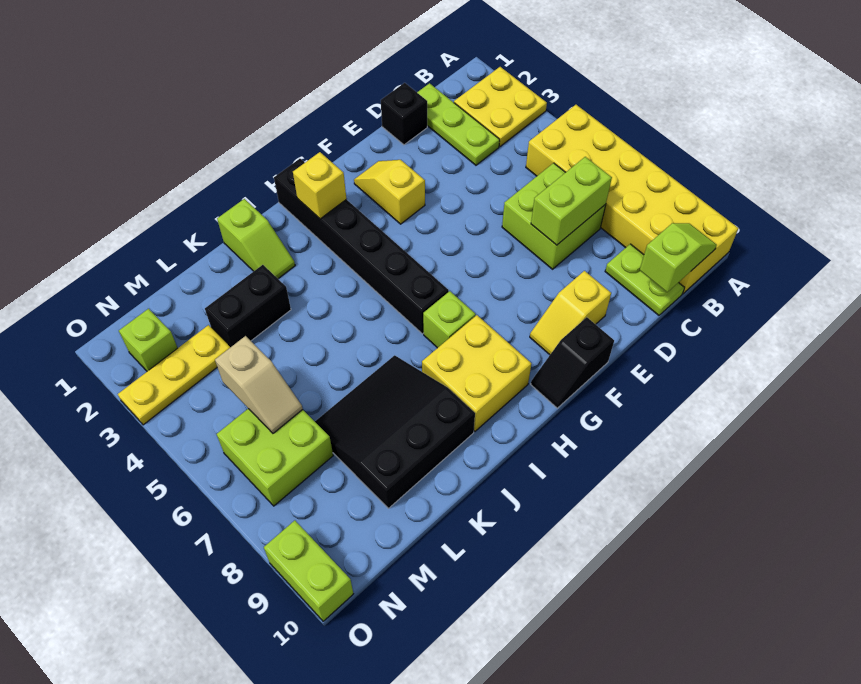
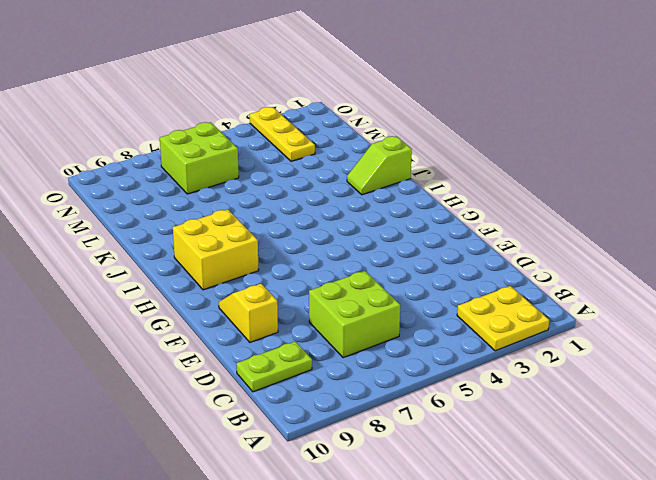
none -> yellow brick A5:B10 level 1
none -> lime plate C1:C3 level 1
none -> black brick D1 level 1

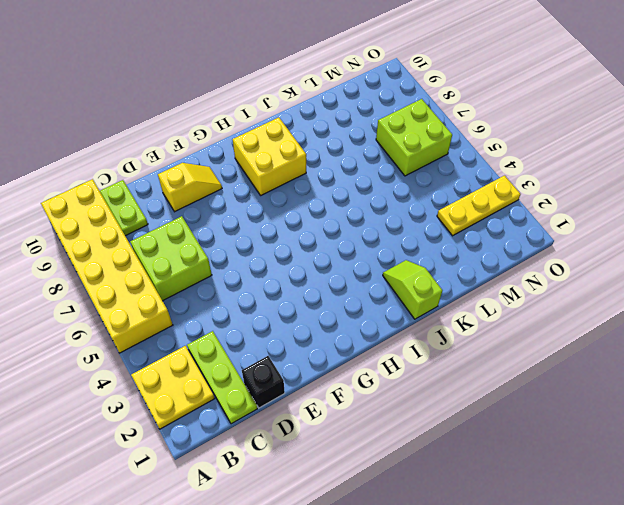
none -> yellow slope F2:F3 level 1 top 3
none -> black slope F10:G10 level 1 top F
none -> black brick H1:H6 level 1

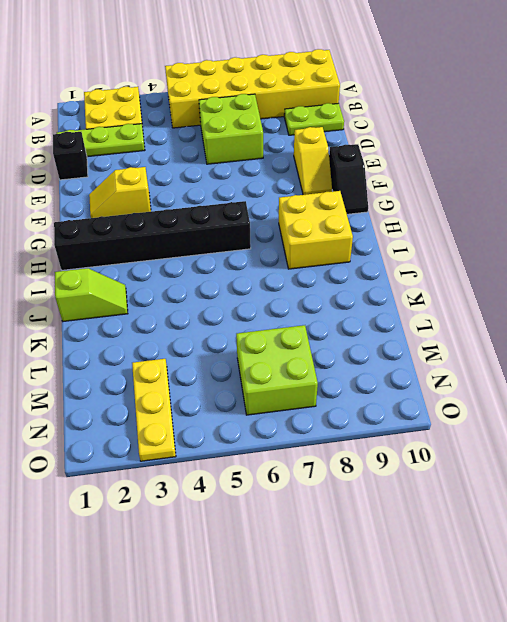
none -> lime brick H7 level 1
none -> black slope J7:L9 level 1 top 9
none -> black brick K3:L3 level 1

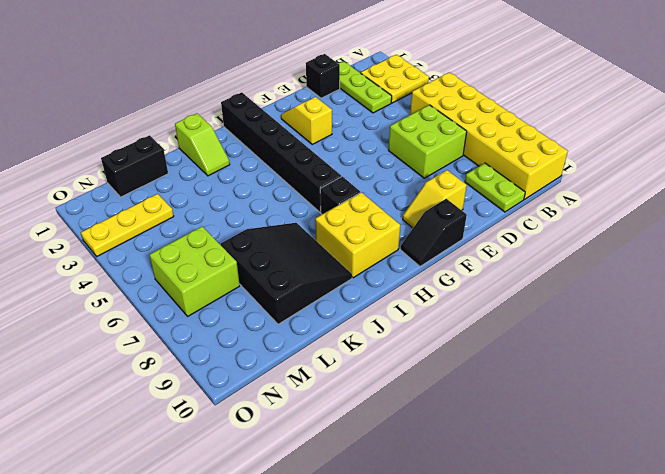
black brick H7 level 1 -> lime brick H7 level 1
black slope J7:L9 level 1 top L -> black slope J7:L9 level 1 top 9
black brick L1:M1 level 1 -> black brick K3:L3 level 1
none -> lime brick N2 level 1
none -> lime brick O9:O10 level 1
none -> lime slope B10:C10 level 2 top C

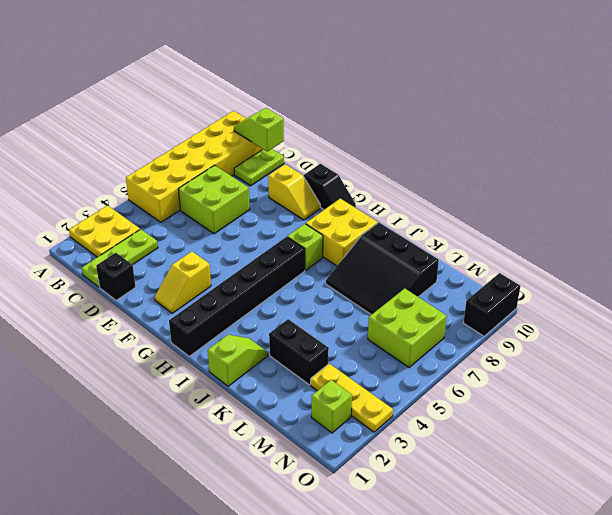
black brick O9:O10 level 1 -> lime brick O9:O10 level 1
none -> lime brick C7:D7 level 2
none -> yellow brick H2 level 2
none -> tan slope M5:M6 level 2 top 5

